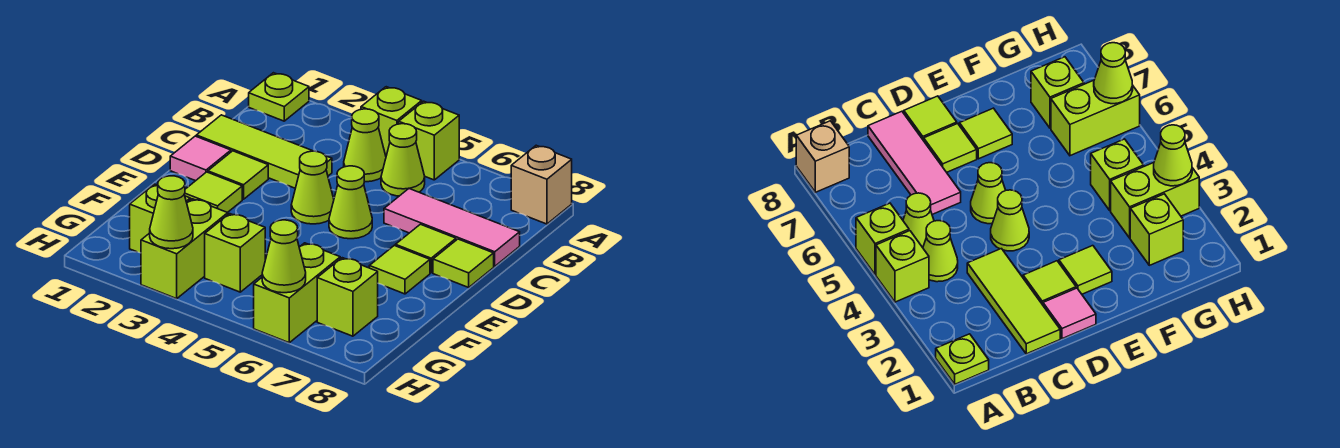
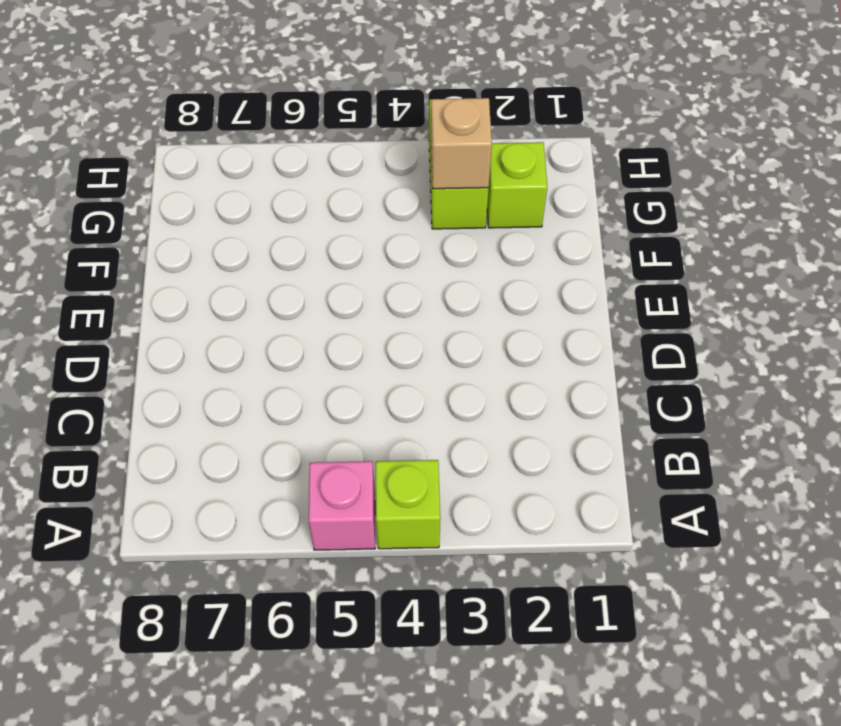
pink brick A5 level 1 -> lime brick A5 level 1
tan brick G3 level 2 -> tan brick A8 level 1
none -> lime plate A1 level 1
none -> lime cone B4 level 1
none -> lime cone B5 level 1

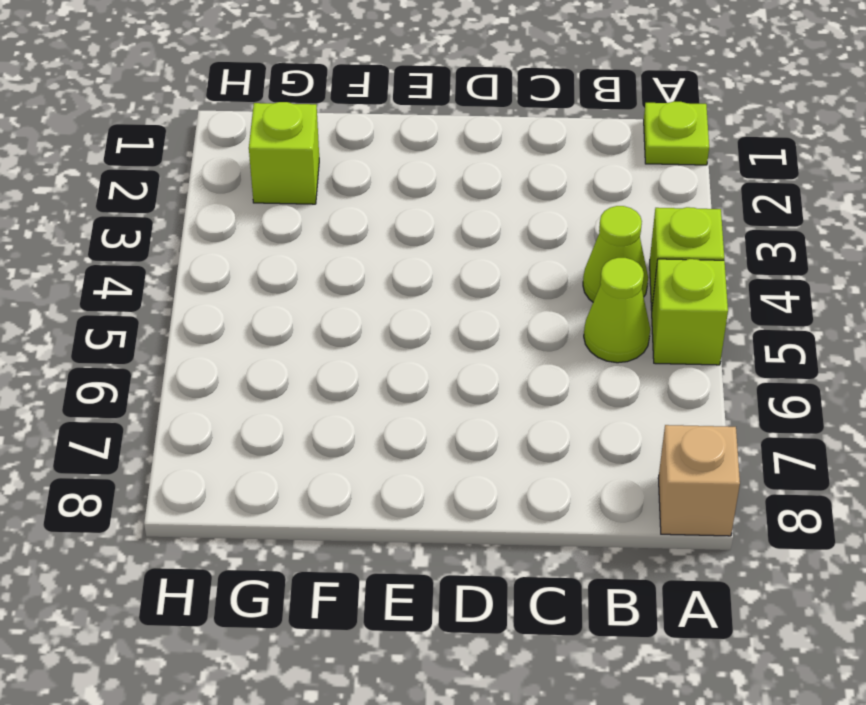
none -> lime tile C1:C3 level 1
none -> pink tile C6:C8 level 1
none -> pink tile D1 level 1

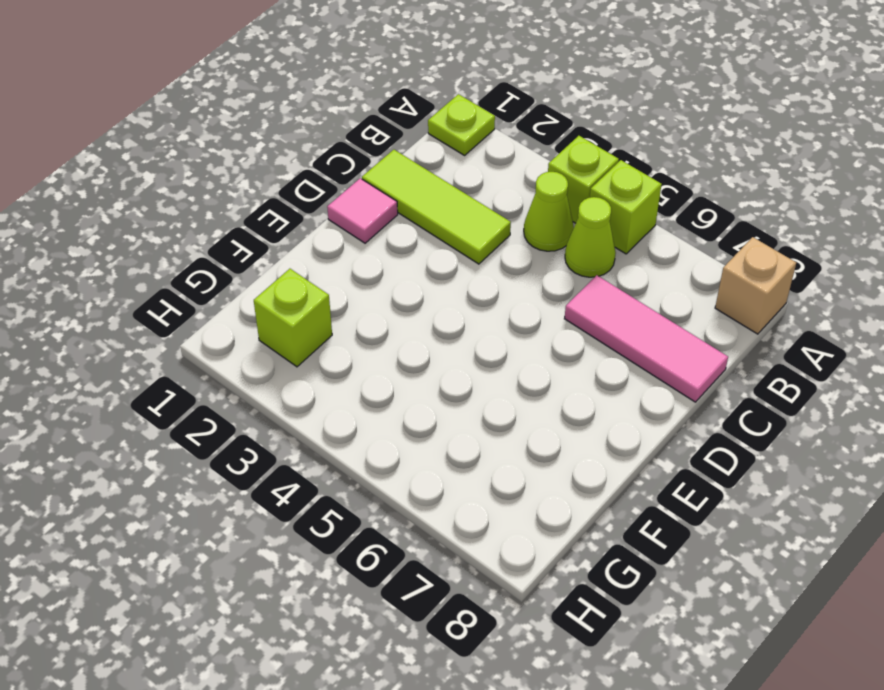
none -> lime tile D2 level 1
none -> lime cone D4 level 1
none -> lime cone D5 level 1

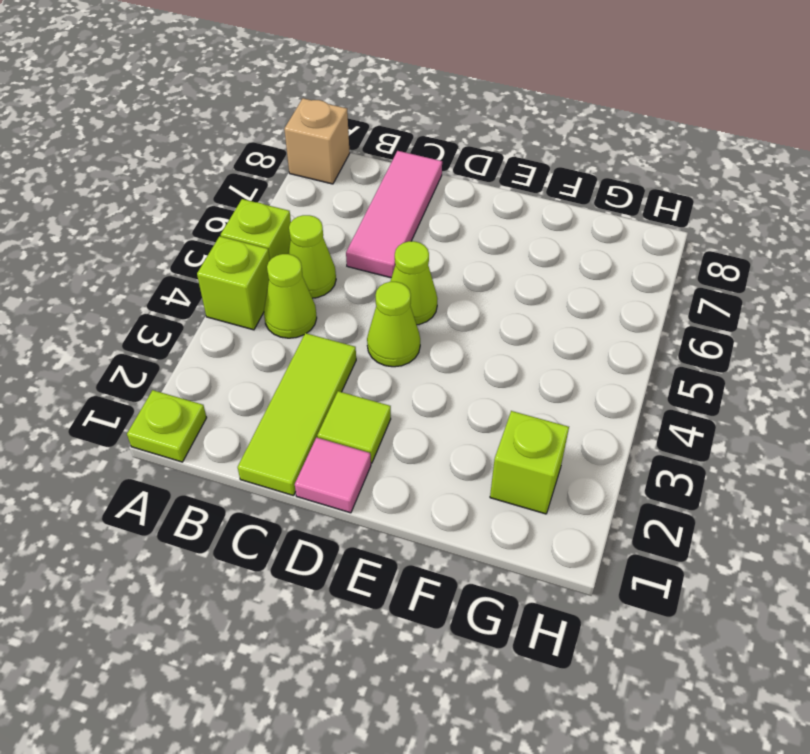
none -> lime tile D7 level 1
none -> lime tile D8 level 1
none -> lime tile E2 level 1

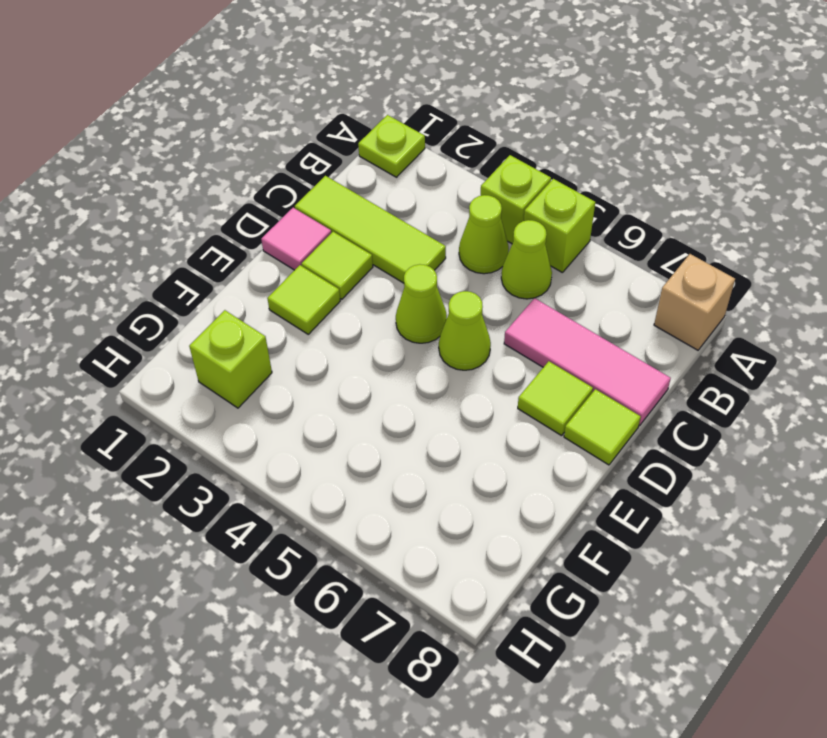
none -> lime tile E7 level 1
none -> lime brick G3:H3 level 1
none -> lime brick G4 level 1

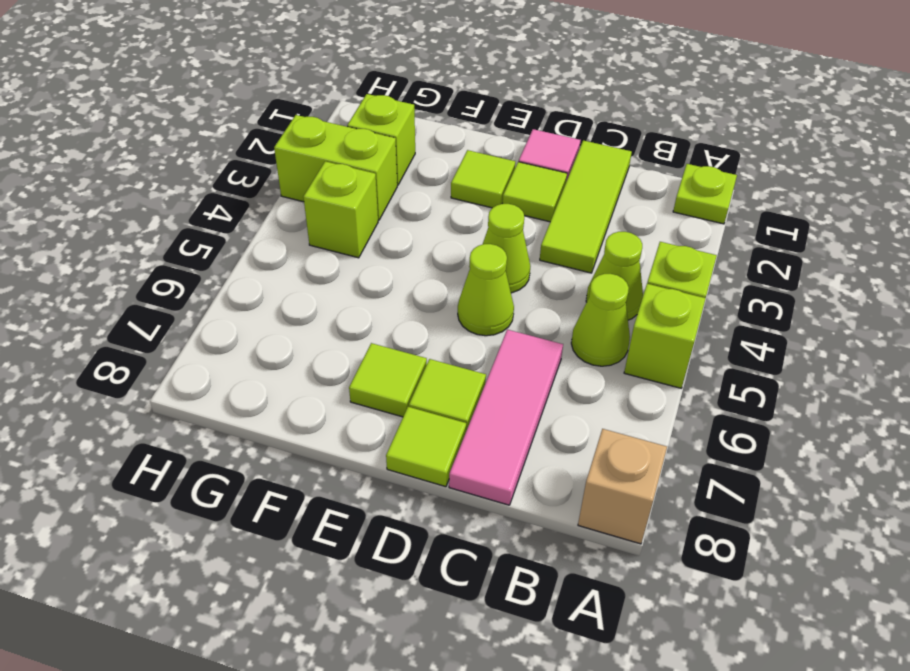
none -> lime brick G6:H6 level 1
none -> lime brick G7 level 1
none -> lime cone H3 level 2

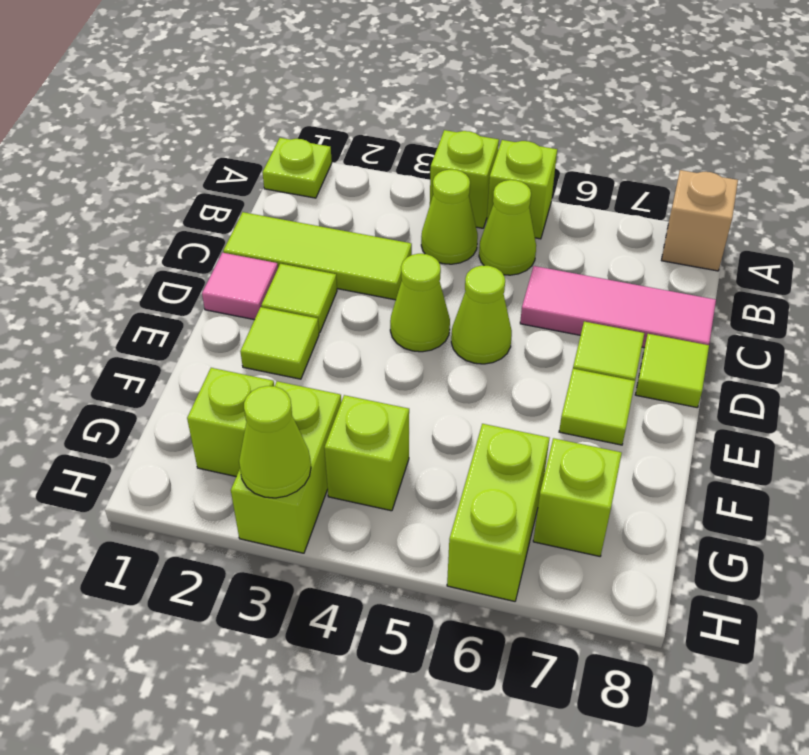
none -> lime cone H6 level 2

